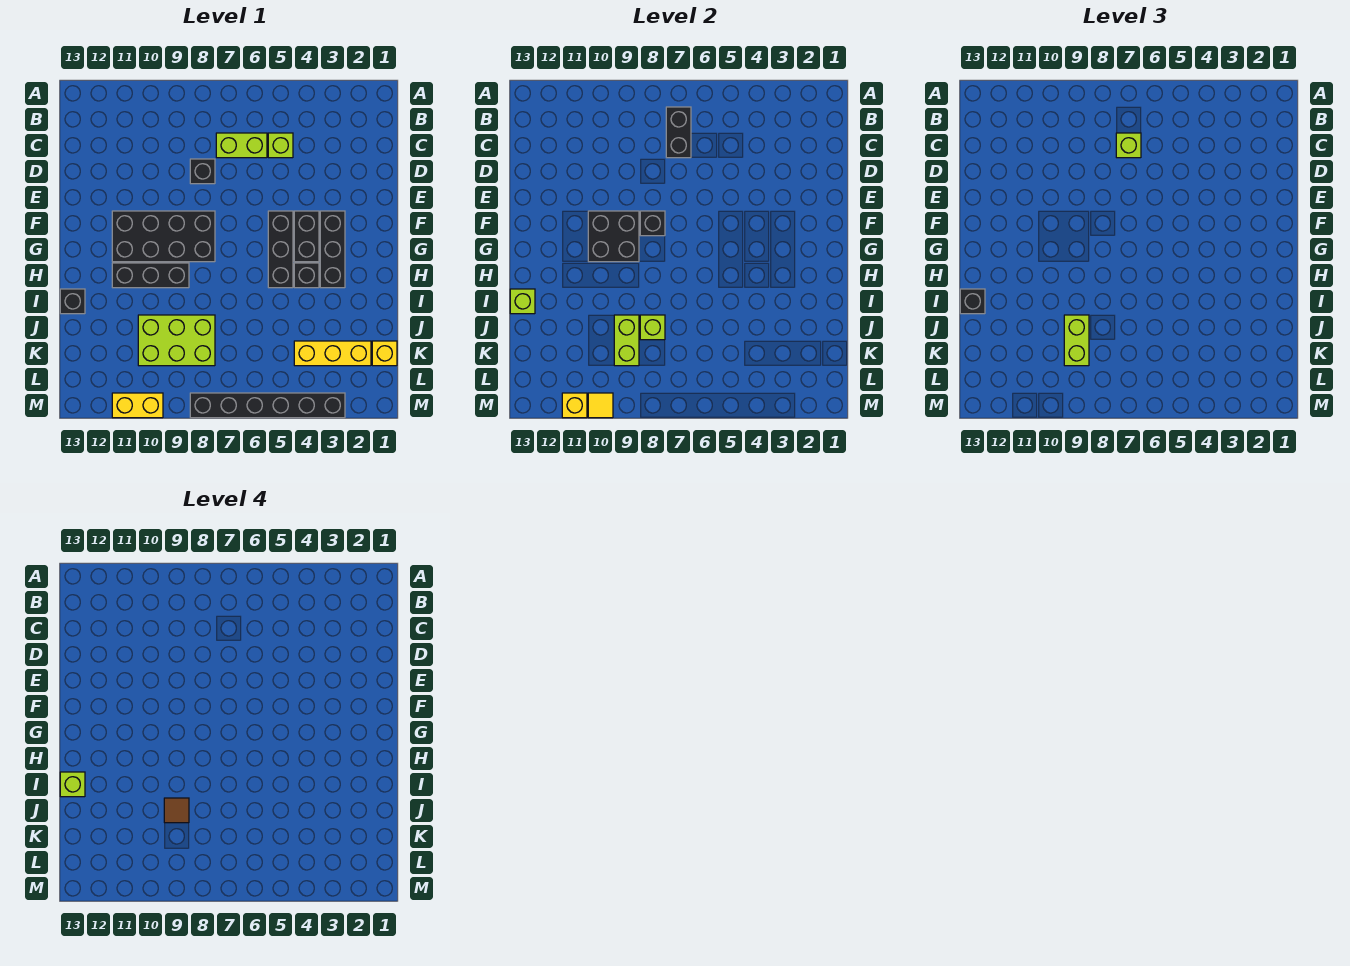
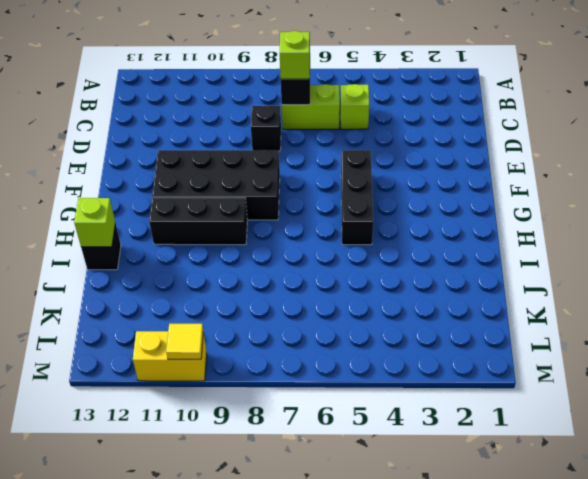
none -> black brick F3:H3 level 1
none -> black brick F4:G4 level 1
none -> black brick H4 level 1

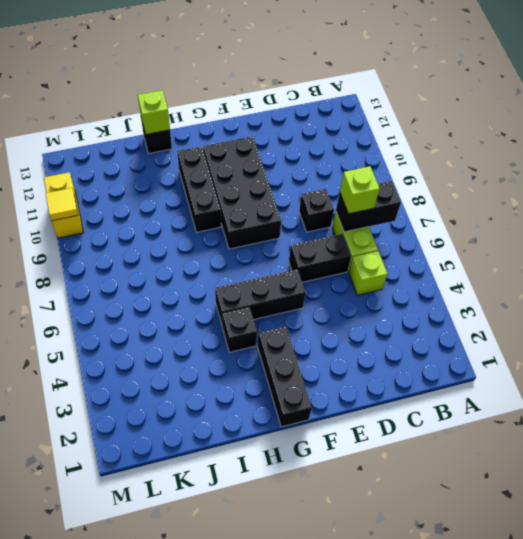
black brick D6:E6 level 1 -> black brick F4:G4 level 1
black brick G1:G3 level 1 -> black brick F3:H3 level 1
none -> lime brick J8:K10 level 1
none -> yellow brick K1 level 1
none -> yellow brick K2:K4 level 1

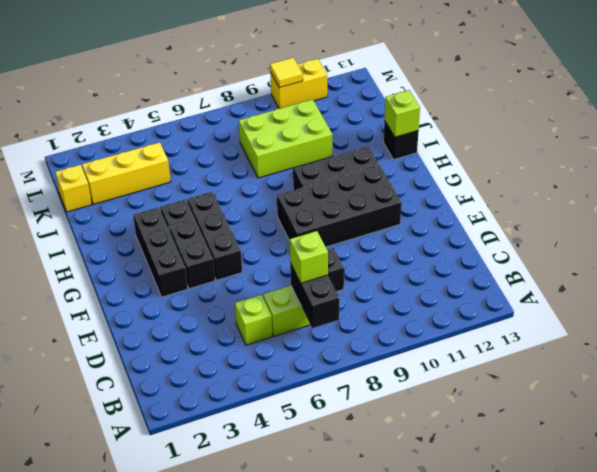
none -> black brick M3:M8 level 1
none -> black brick F8 level 2
none -> black brick F9:G10 level 2

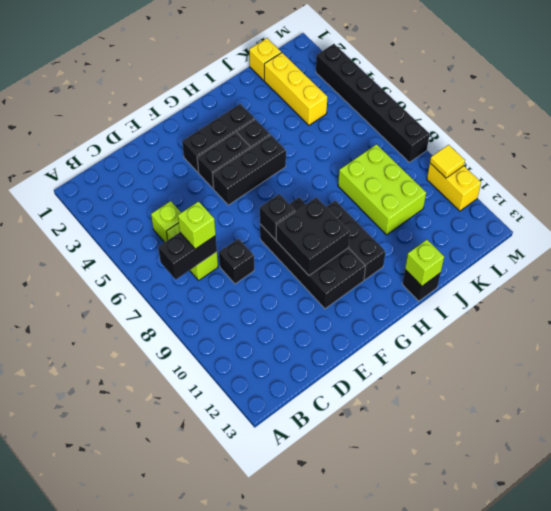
none -> lime brick J8 level 2
none -> lime brick J9:K9 level 2
none -> yellow brick M11 level 2

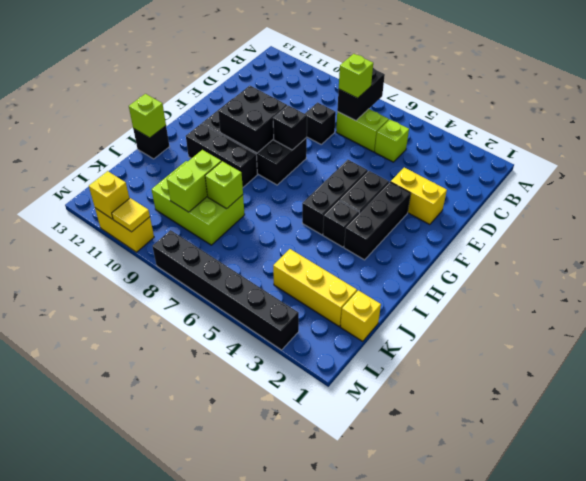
yellow brick E2:E3 level 1 -> none
none -> black brick I13 level 3
none -> lime brick J9:K9 level 3
none -> lime brick I13 level 4

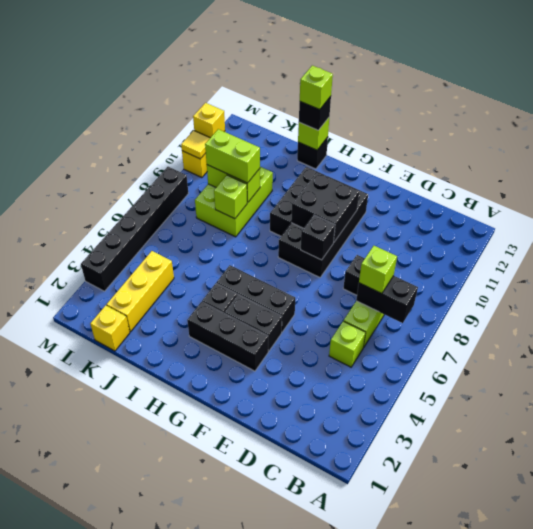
none -> brown tile J9 level 4

